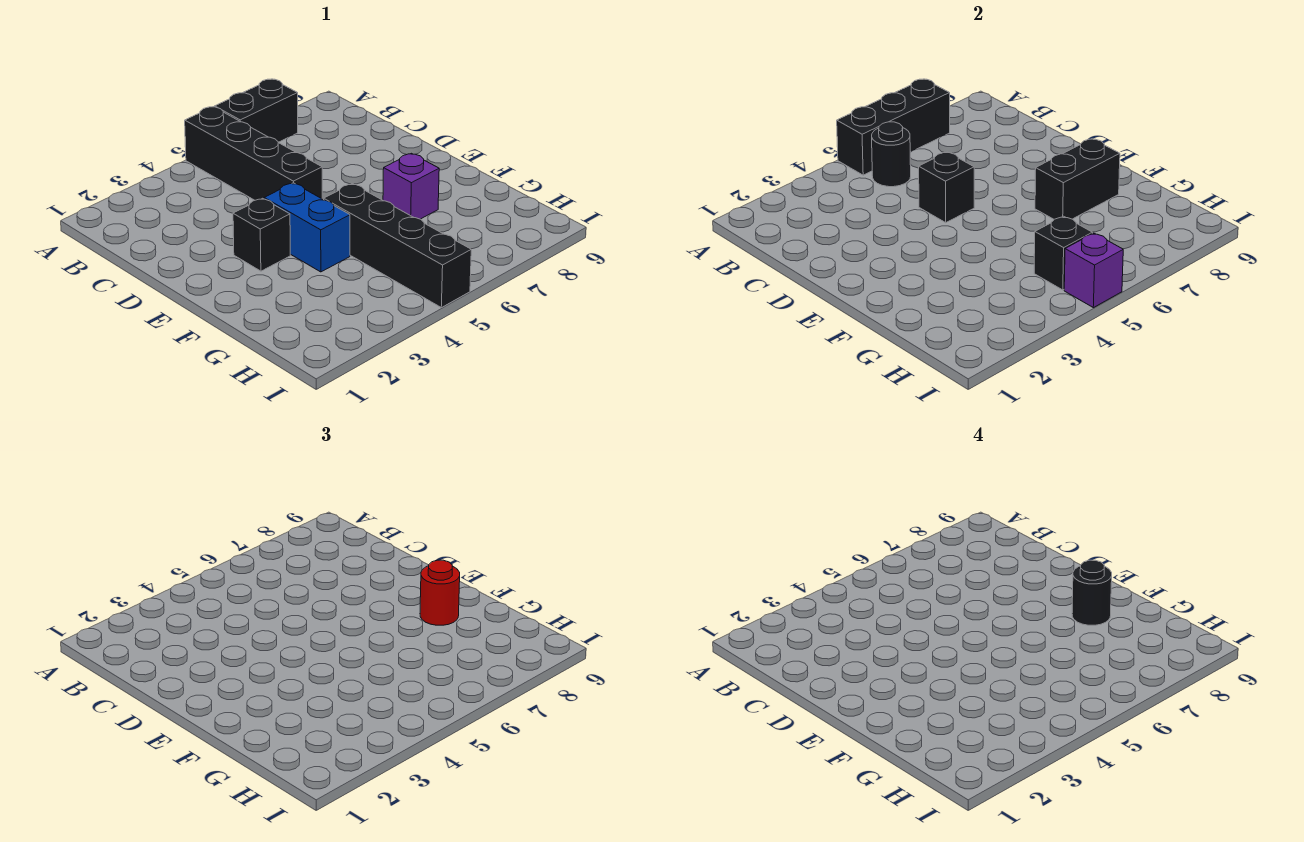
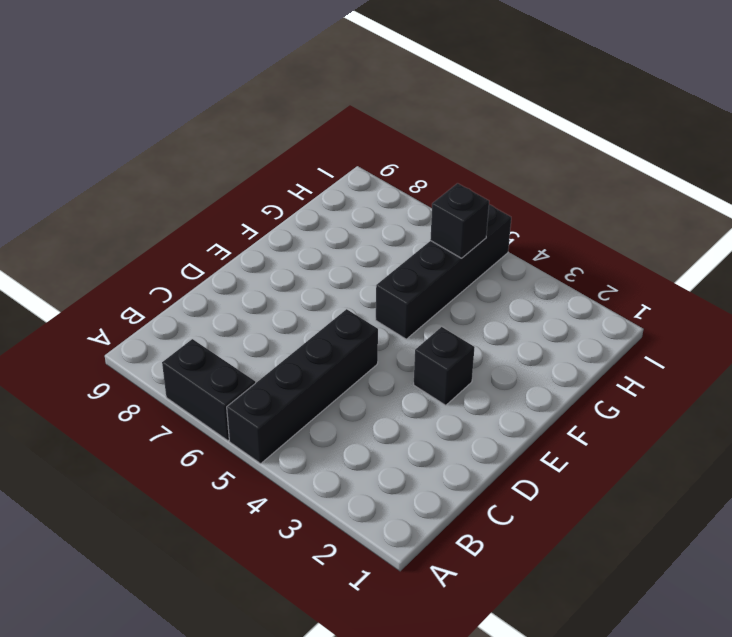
none -> blue brick E4:F4 level 1
none -> purple brick F7 level 1
none -> black brick A5:A7 level 2

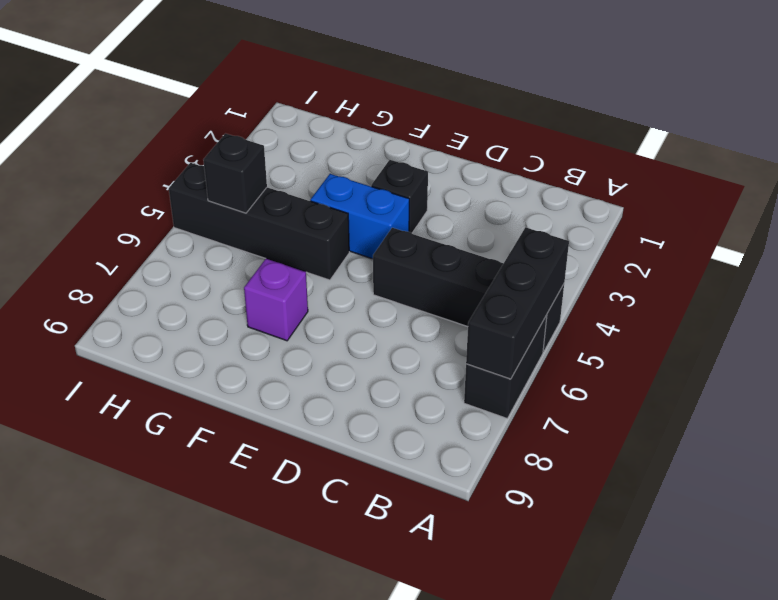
none -> black round brick B5 level 2
none -> black brick D5 level 2
none -> black brick F7:F8 level 2

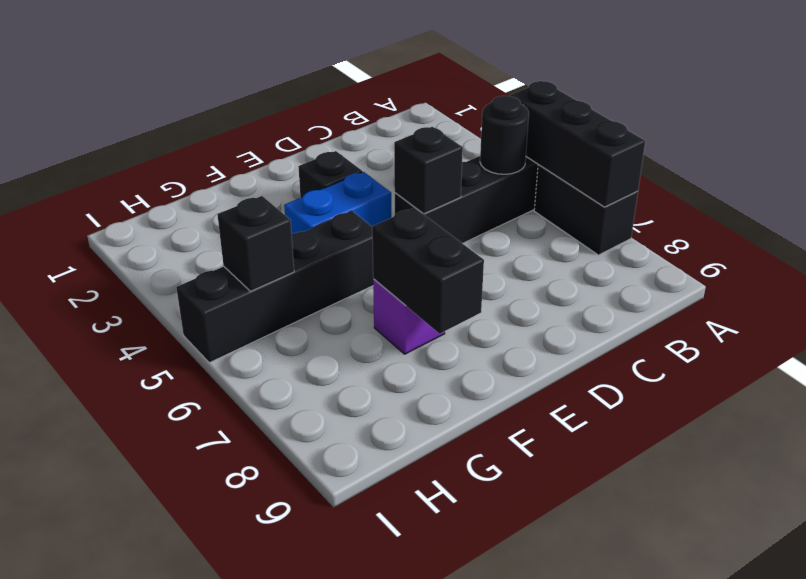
none -> purple brick I5 level 2
none -> red round brick F8 level 3
none -> black round brick F8 level 4

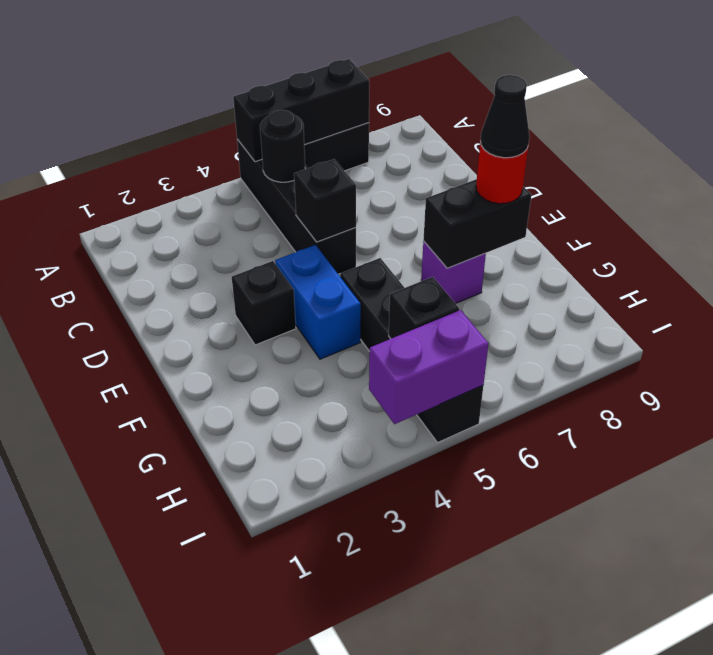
black cone F8 level 4 -> black round brick F8 level 4
purple brick I4:I5 level 2 -> purple brick I5 level 2

